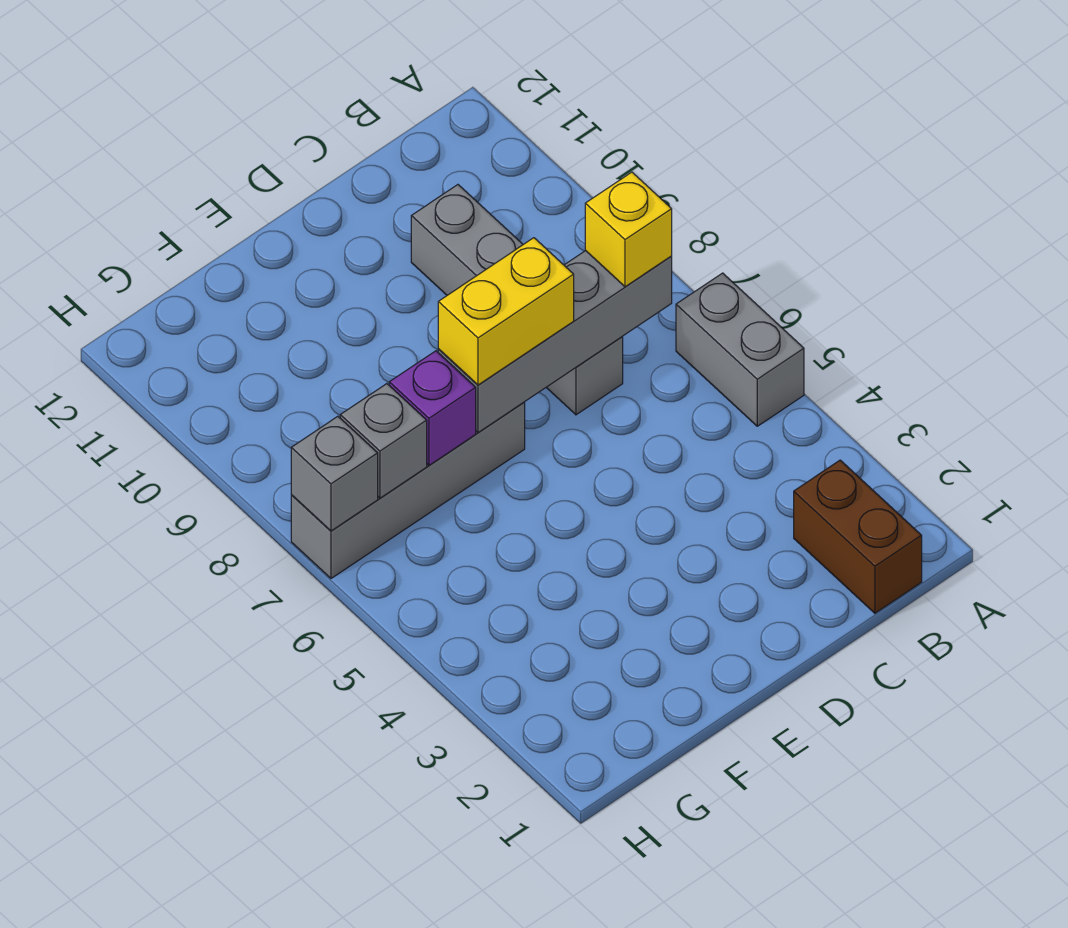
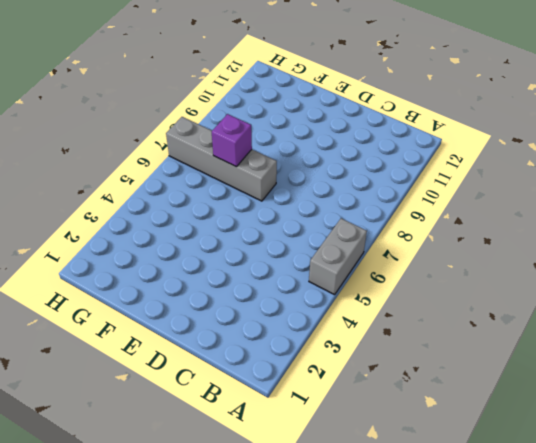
none -> brown brick B1:B2 level 1
none -> grey brick C7:C10 level 1

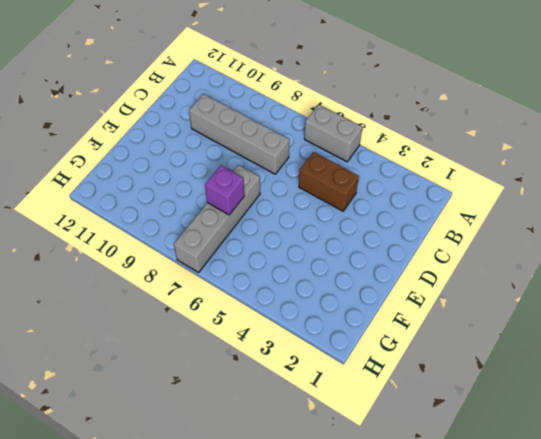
brown brick C4:C5 level 1 -> brown brick B1:B2 level 1
none -> grey brick B7:E7 level 2
none -> grey brick G7 level 2

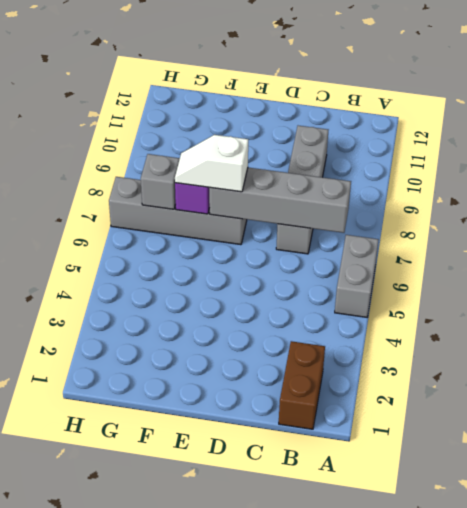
white slope E7:F7 level 3 top E -> yellow brick D7:E7 level 3
none -> grey brick H7 level 2
none -> yellow brick B7 level 3

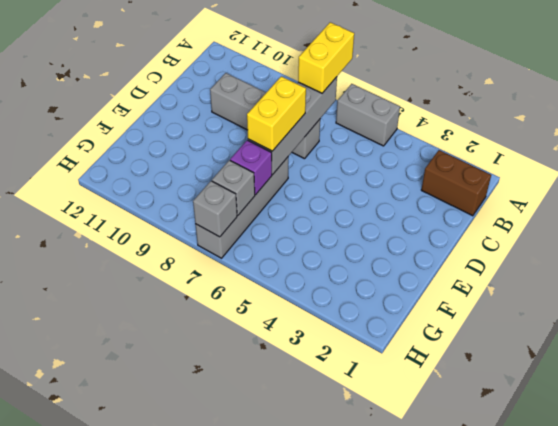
yellow brick A7:B7 level 3 -> yellow brick B7 level 3

